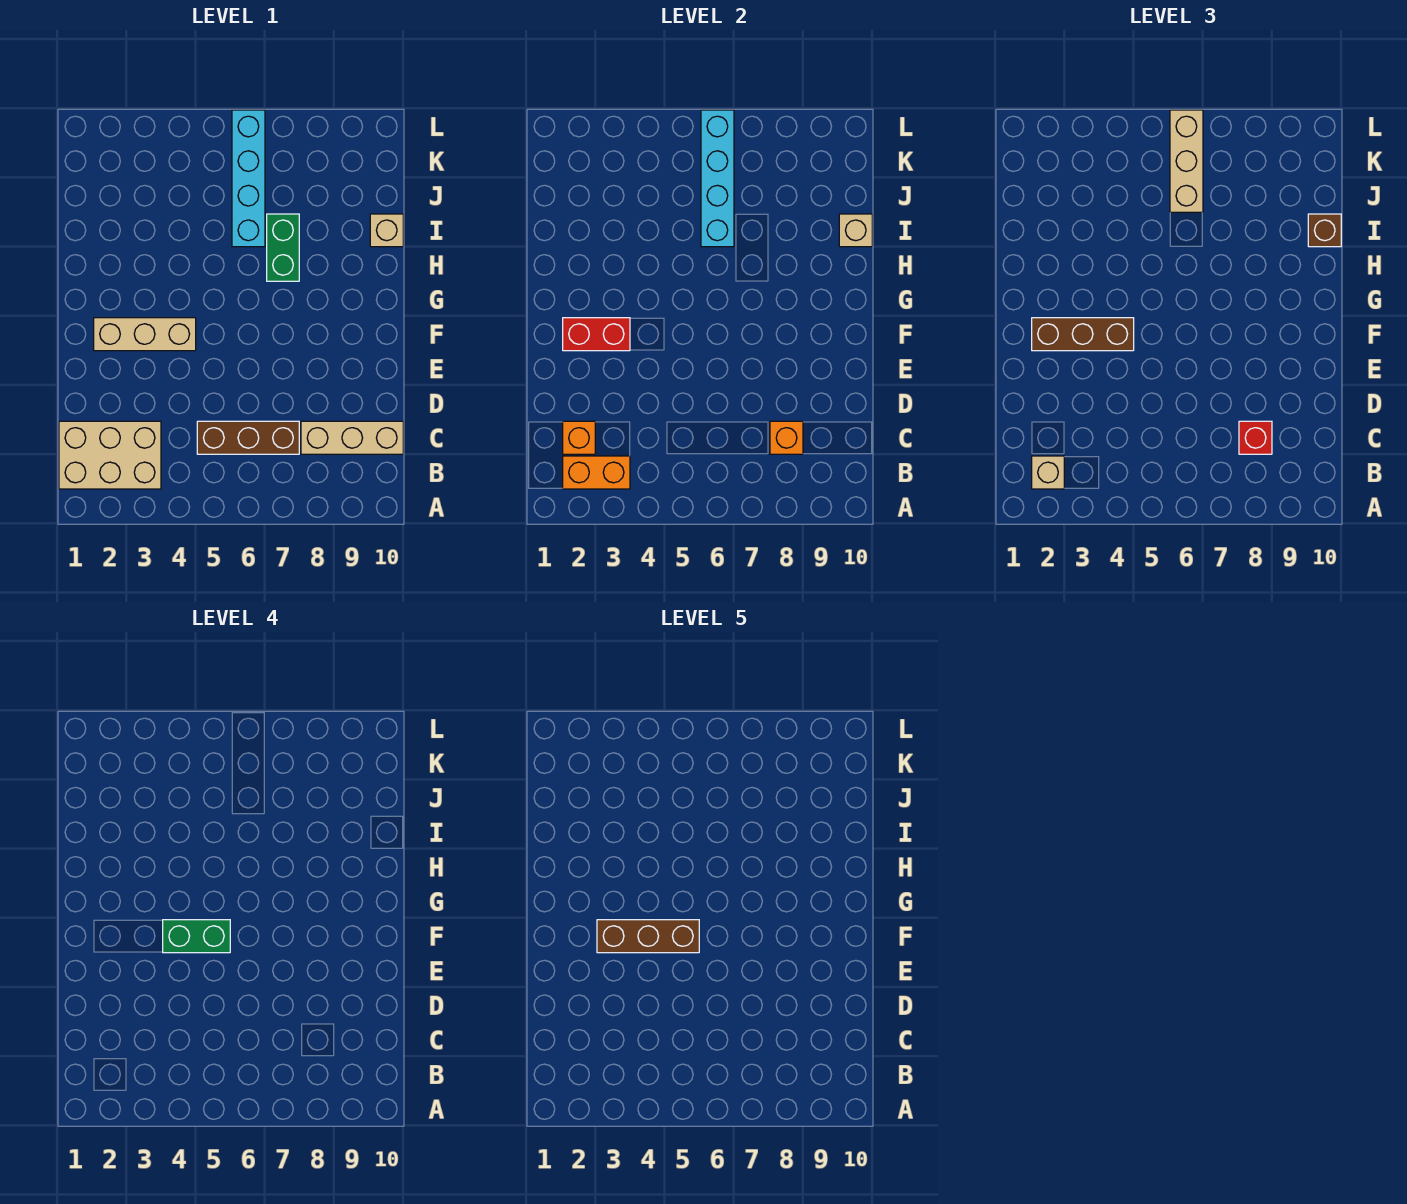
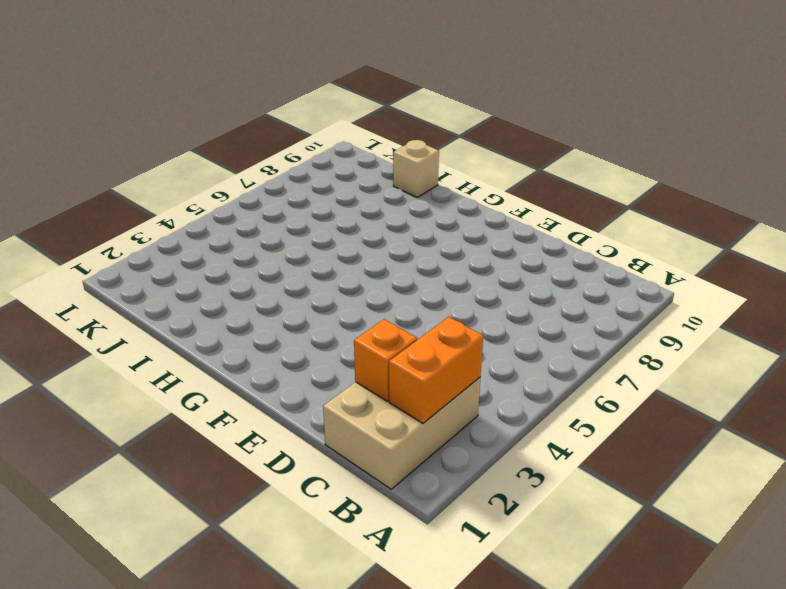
none -> brown brick C5:C7 level 1
none -> tan brick C8:C10 level 1
none -> tan brick F2:F4 level 1

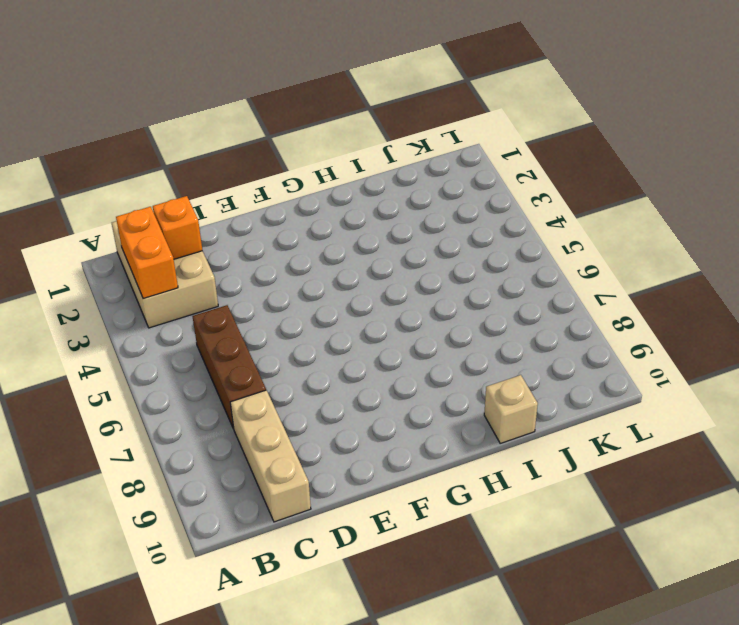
none -> tan brick F2:F4 level 1
none -> green brick H7:I7 level 1
none -> cyan brick I6:L6 level 1

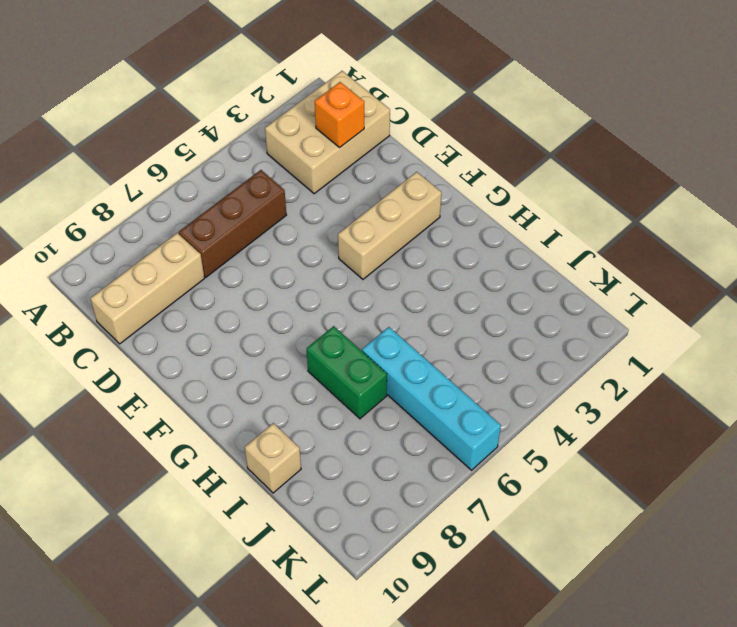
none -> orange brick B2:B3 level 2
none -> orange brick C8 level 2
none -> red brick F2:F3 level 2

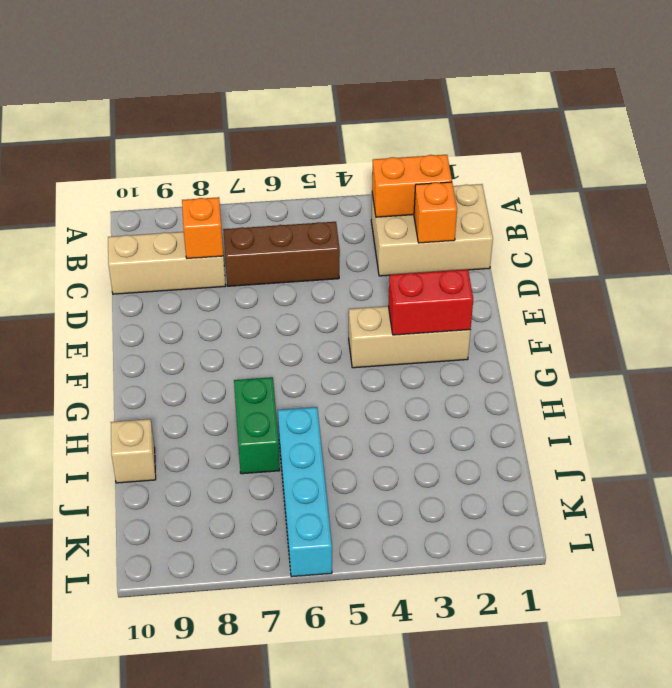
none -> cyan brick I6:L6 level 2
none -> tan brick I10 level 2
none -> tan brick B2 level 3

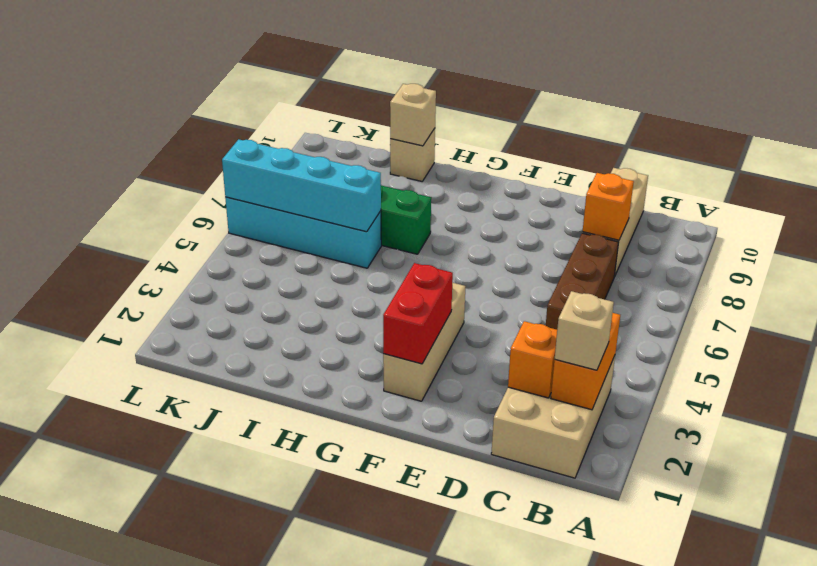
none -> red brick C8 level 3
none -> brown brick F2:F4 level 3
none -> brown brick I10 level 3

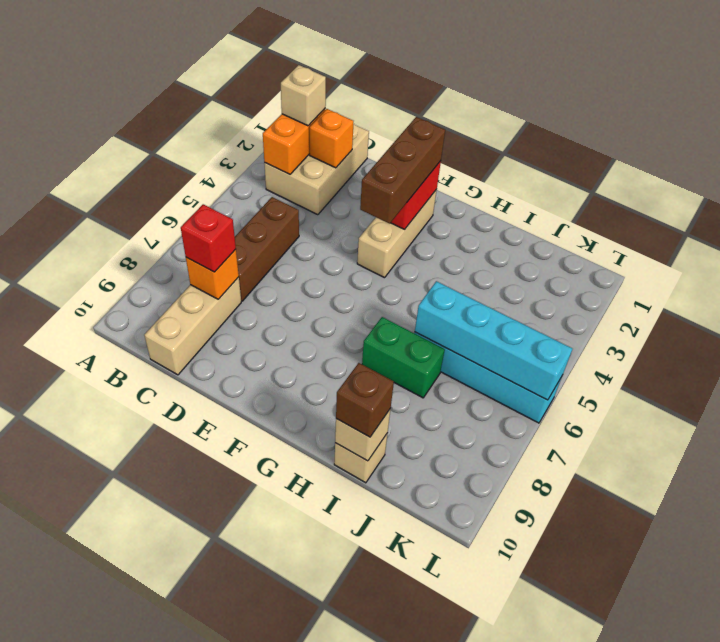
none -> tan brick J6:L6 level 3
none -> green brick F4:F5 level 4
none -> brown brick F3:F5 level 5

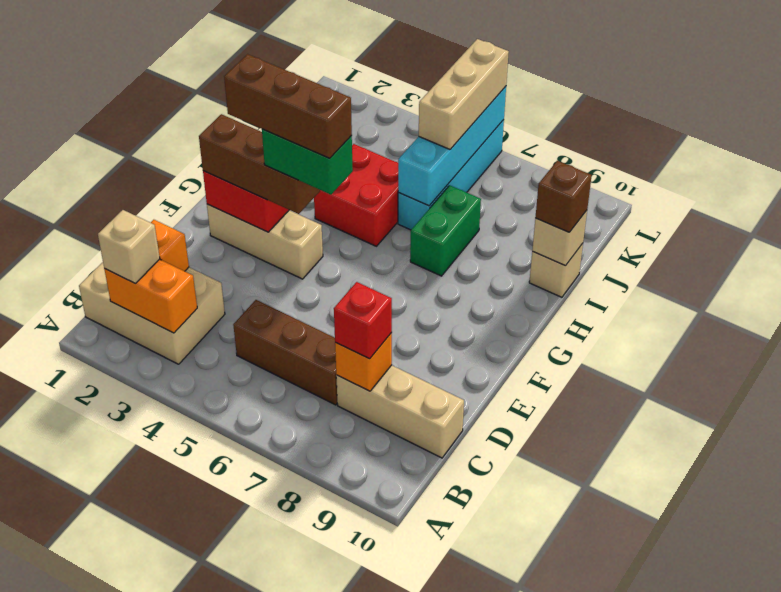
red brick H4:I5 level 1 -> none

